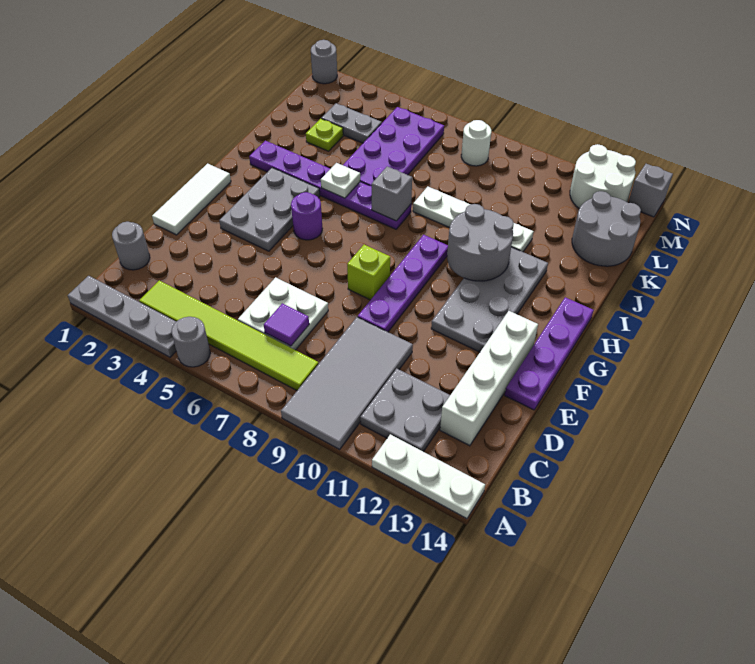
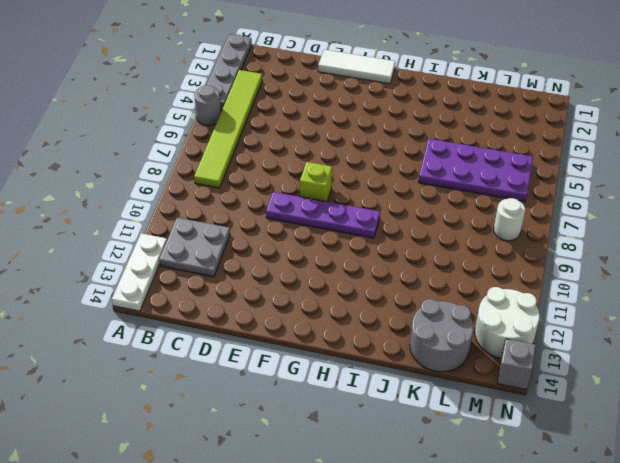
none -> grey tile A9:D10 level 1
none -> grey round brick C1 level 1
none -> white plate C6:D7 level 1
none -> white brick C13:F13 level 1

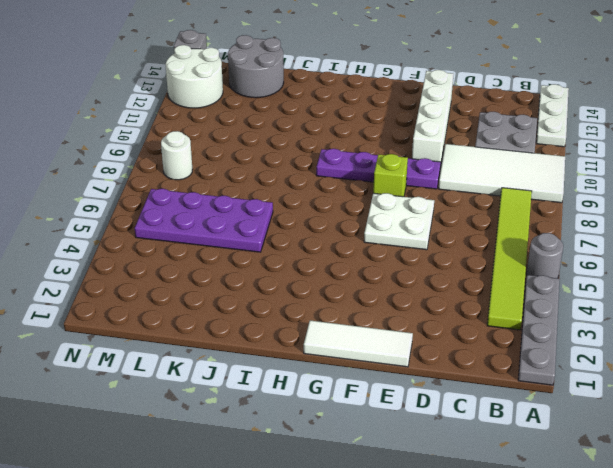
white tile A9:D10 level 1 -> grey tile A9:D10 level 1
white plate E6:F7 level 1 -> white plate C6:D7 level 1
white brick E10:E13 level 1 -> white brick C13:F13 level 1
none -> grey round brick C1 level 1
none -> purple plate E14:H14 level 1
none -> grey plate F3:H4 level 1
none -> grey plate F11:I12 level 1

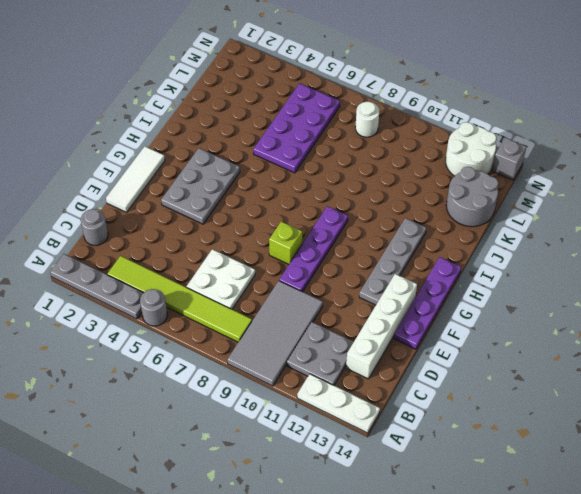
grey plate F12:I12 level 1 -> grey plate F11:I12 level 1
none -> purple round brick G5 level 1
none -> purple plate I2:I7 level 1
none -> white plate J8:J11 level 1
none -> lime plate K3 level 1

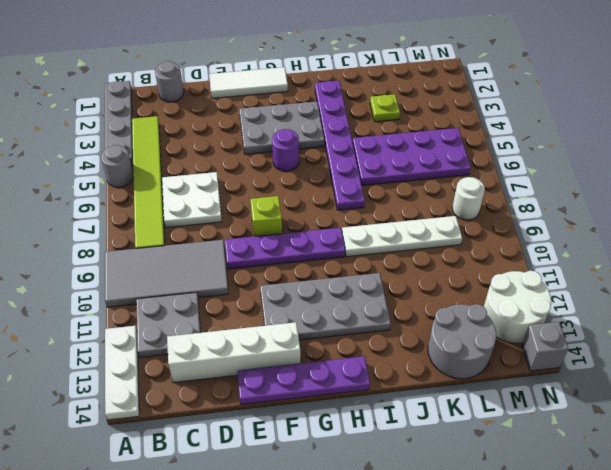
white plate I9:L9 level 1 -> white plate J8:J11 level 1
none -> grey plate L3:L4 level 1
none -> grey round brick N1 level 1
none -> purple tile C7 level 2
none -> grey round brick H10:I11 level 2

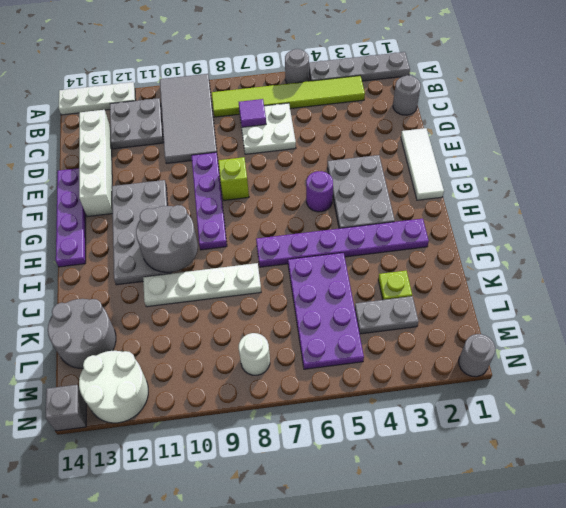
none -> white plate I5 level 2
none -> grey brick I7 level 2

